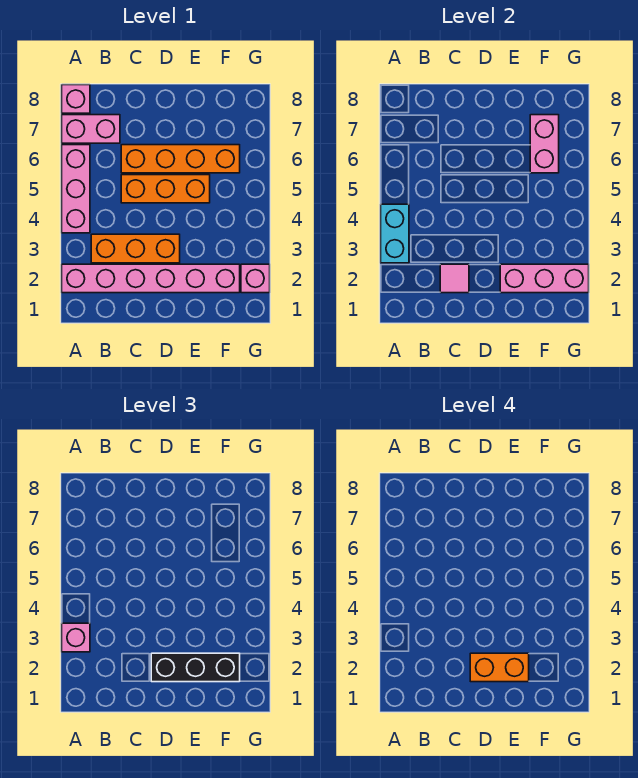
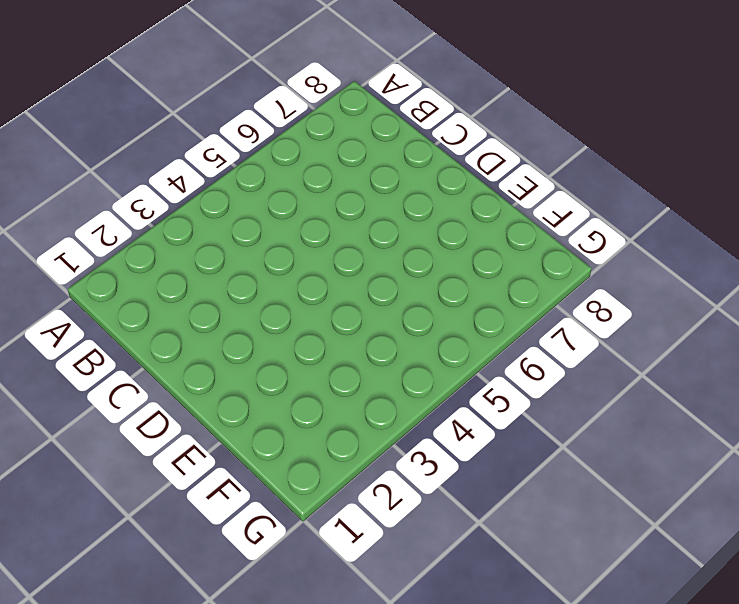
none -> pink brick A2:F2 level 1
none -> pink brick A4:A6 level 1
none -> pink brick A7:B7 level 1

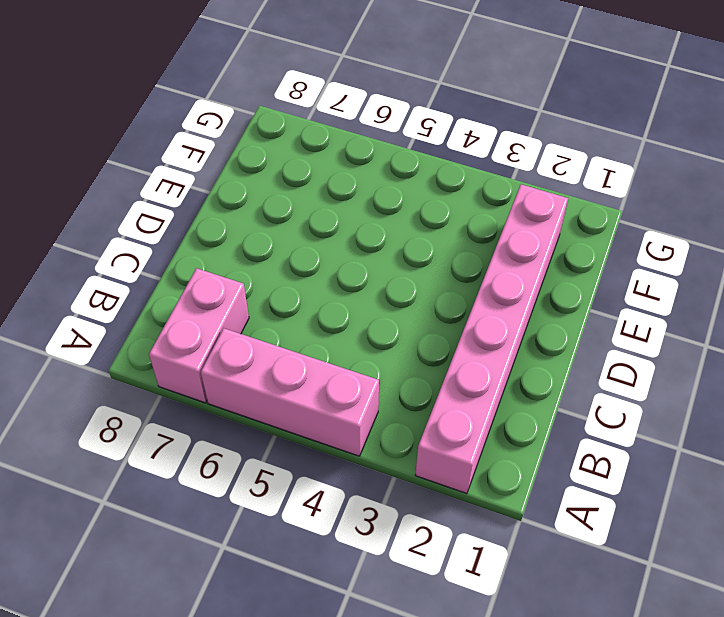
none -> pink brick A8 level 1
none -> orange brick B3:D3 level 1
none -> orange brick C5:E5 level 1

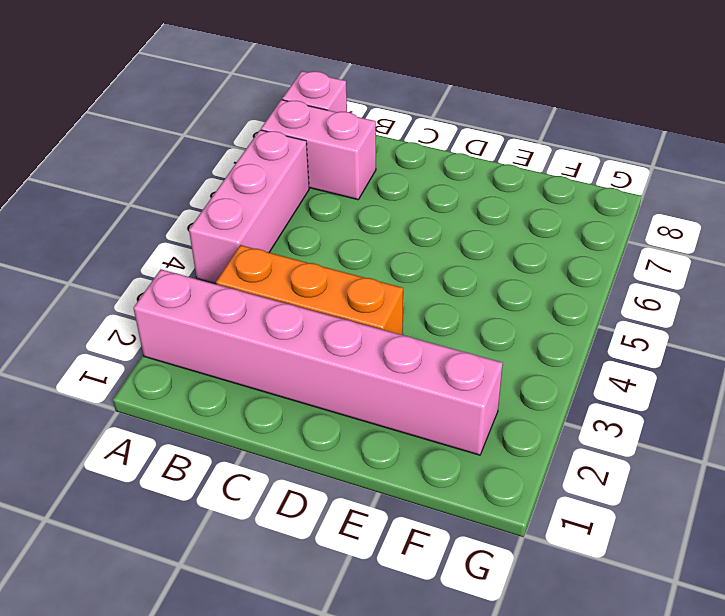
none -> orange brick C5:E5 level 1
none -> orange brick C6:F6 level 1
none -> pink brick G2 level 1

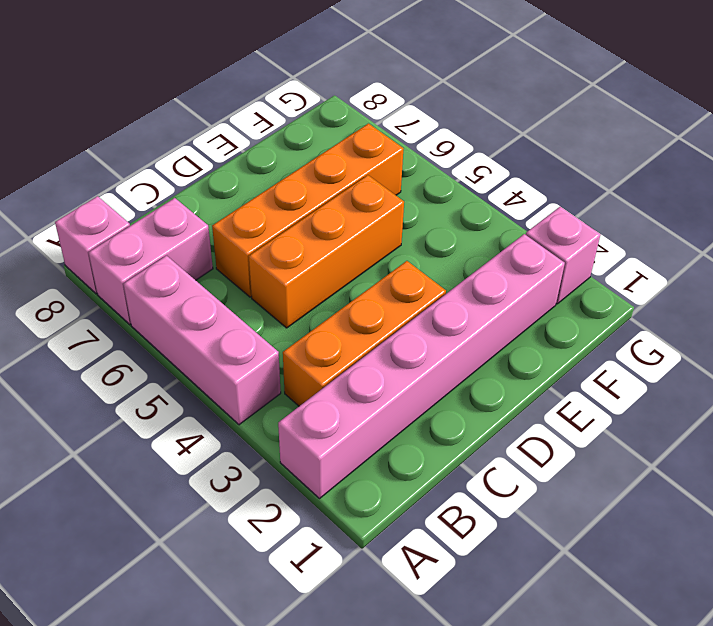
none -> cyan brick A3:A4 level 2
none -> pink tile C2 level 2
none -> pink brick E2:G2 level 2

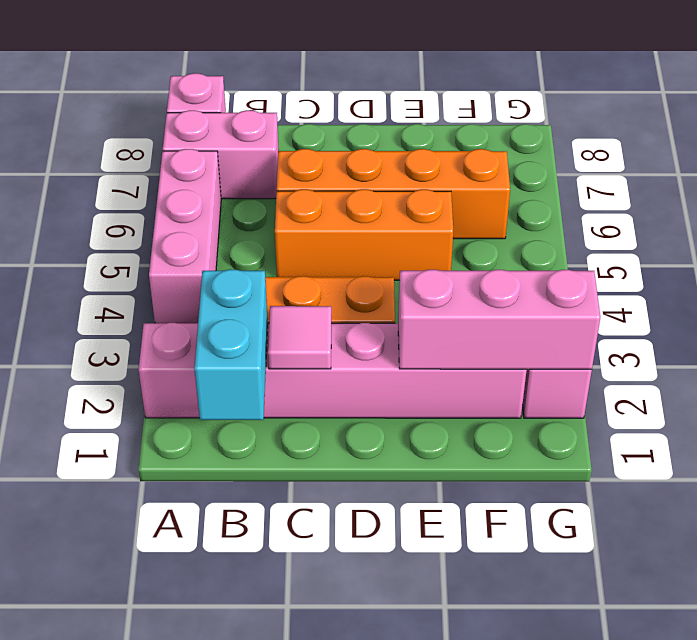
cyan brick B1:B2 level 2 -> cyan brick A3:A4 level 2
none -> pink brick F6:F7 level 2
none -> pink brick A3 level 3
none -> black brick D2:F2 level 3

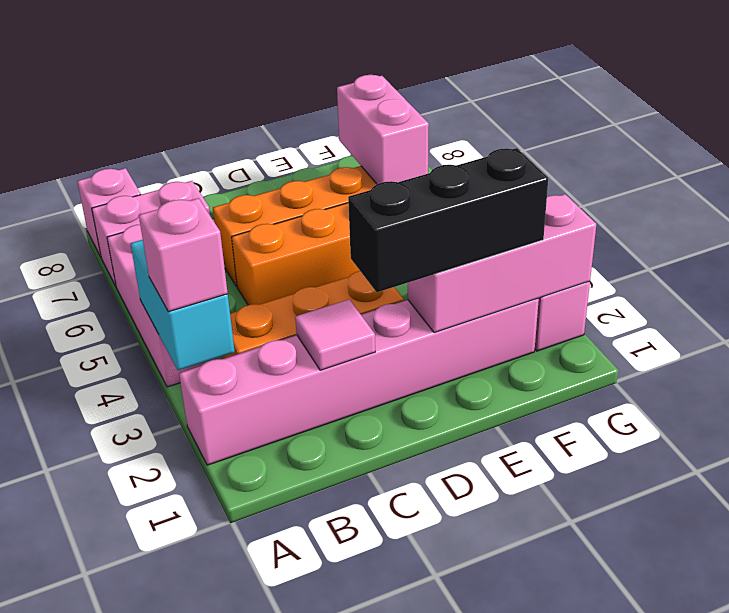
none -> orange brick D2:E2 level 4

